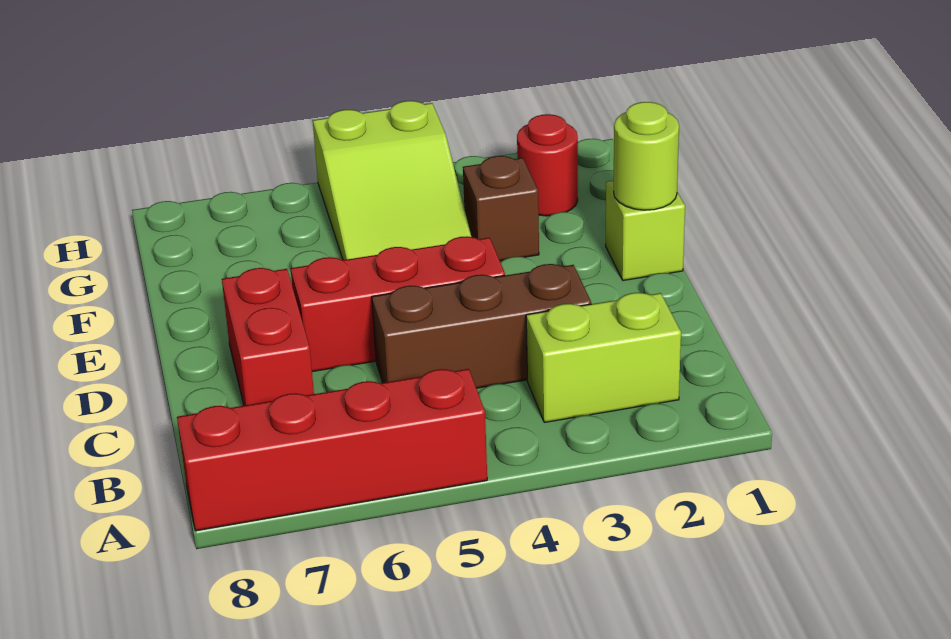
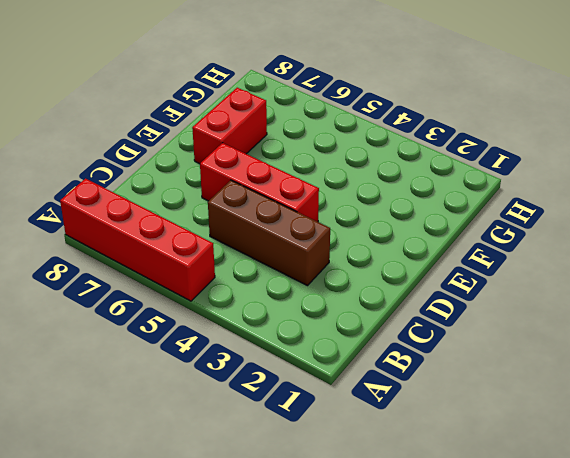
red brick E7:F7 level 1 -> red brick C7:D7 level 1
none -> lime brick B2:B3 level 1
none -> lime brick E1 level 1

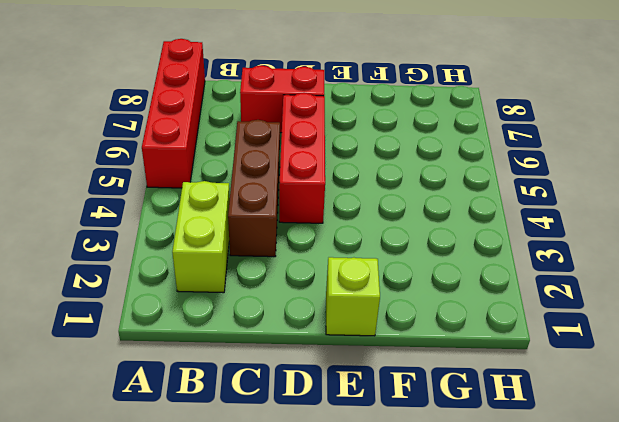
none -> brown brick F3 level 1
none -> lime slope F4:H5 level 1 top H

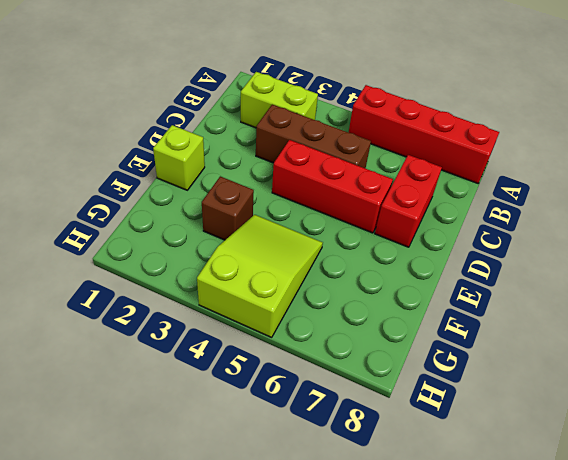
none -> red round brick G2 level 1
none -> lime round brick E1 level 2

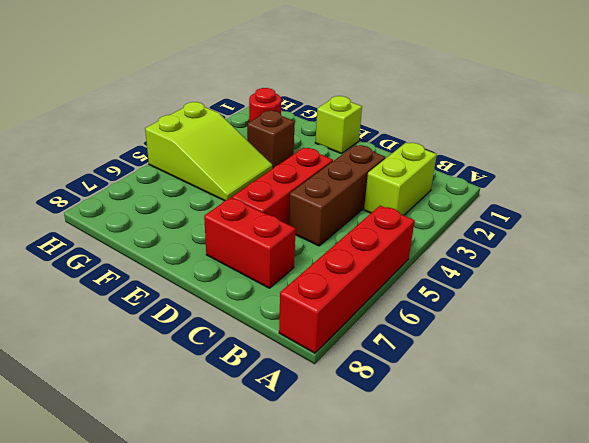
none -> lime round brick E1 level 2

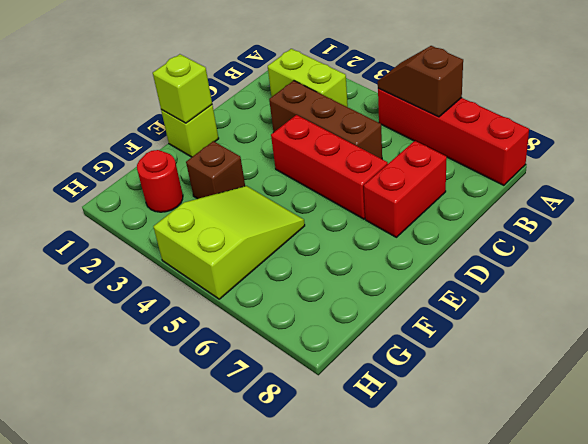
brown slope A5:A6 level 2 top 6 -> none
lime brick E1 level 2 -> lime round brick E1 level 2

